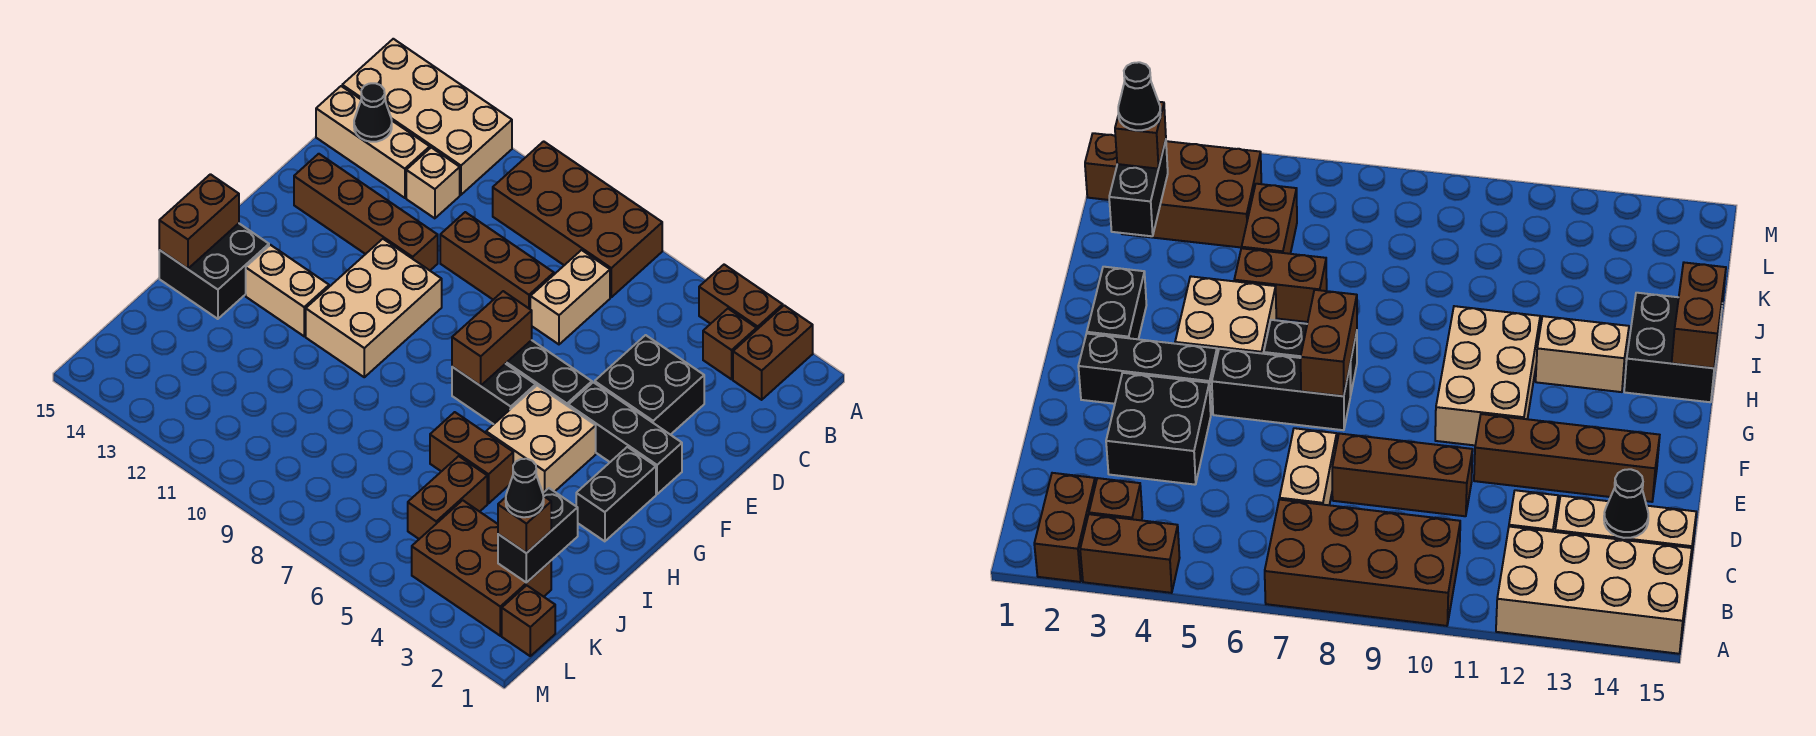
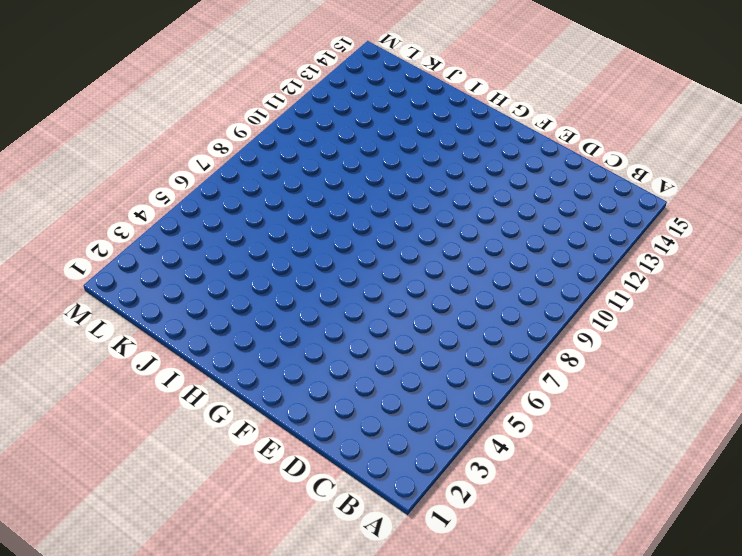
none -> brown brick A2:B2 level 1
none -> brown brick A3:A4 level 1
none -> brown brick A7:B10 level 1

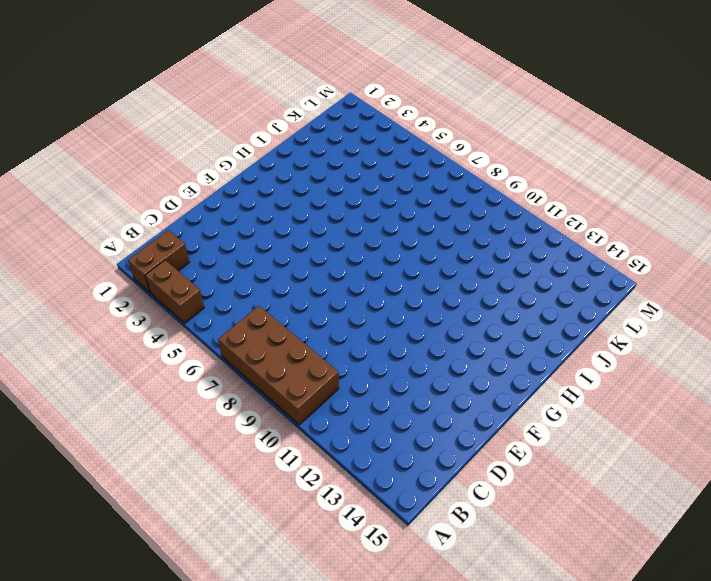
none -> tan brick A12:B15 level 1
none -> brown brick B3 level 1
none -> tan brick C7:D7 level 1

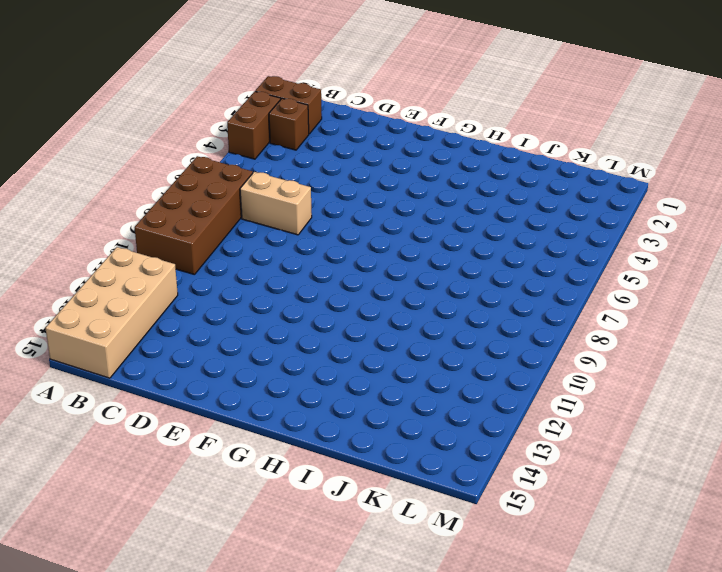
none -> tan brick C12 level 1
none -> tan brick C13:C15 level 1
none -> black brick D3:E4 level 1

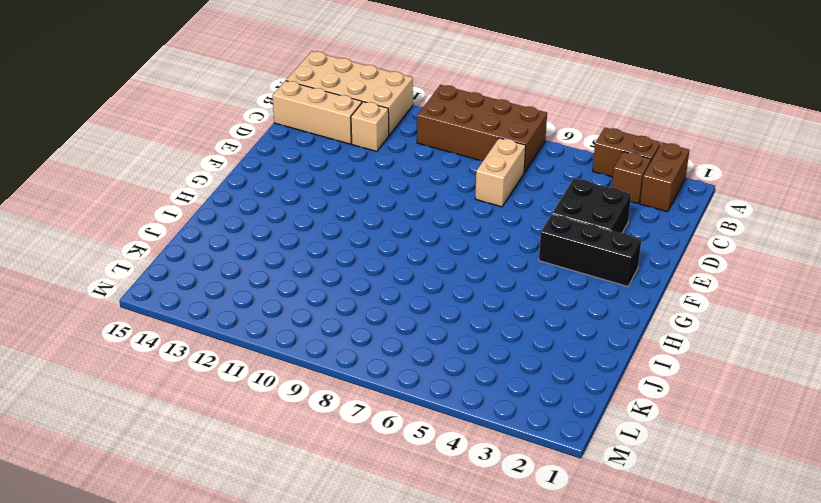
none -> brown brick D8:D10 level 1
none -> brown brick E11:E14 level 1
none -> black brick F5:F7 level 1

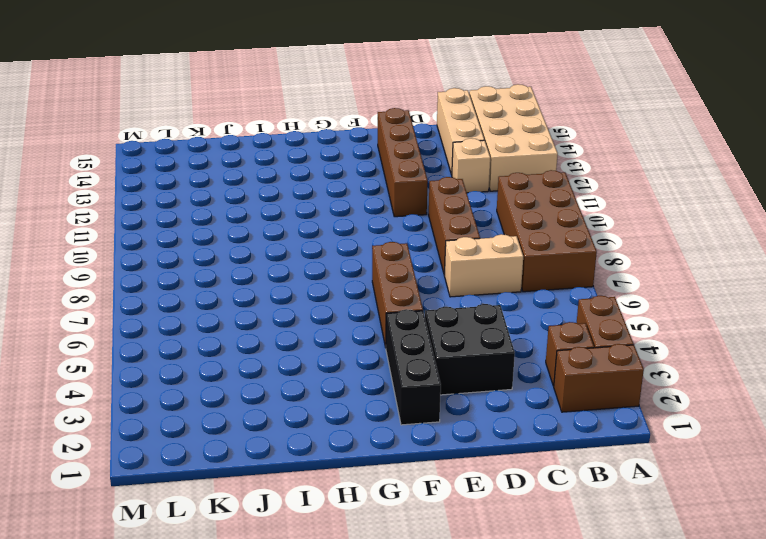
brown brick F5:F7 level 1 -> black brick F5:F7 level 1
none -> tan brick F10:H11 level 1
none -> black brick G2:H2 level 1
none -> tan brick G4:H5 level 1

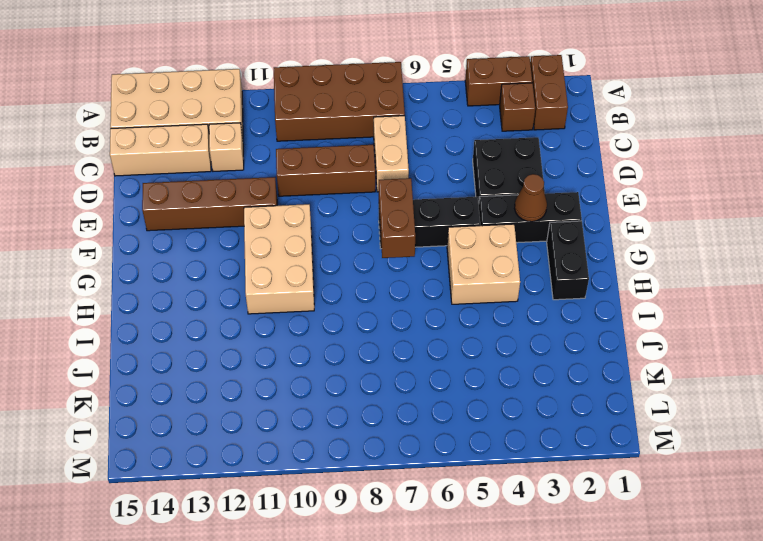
brown cone F3 level 2 -> none
none -> black brick G6:G7 level 1
none -> tan brick H12:H13 level 1
none -> black brick H14:I15 level 1

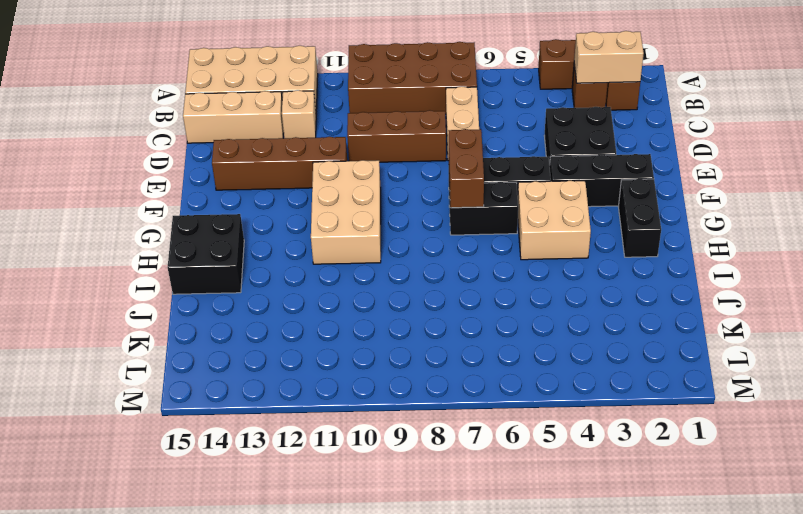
tan brick B2:B3 level 2 -> tan brick H12:H13 level 1
none -> brown brick I5:I6 level 1
none -> brown brick J5:K5 level 1
none -> brown brick K2:L4 level 1

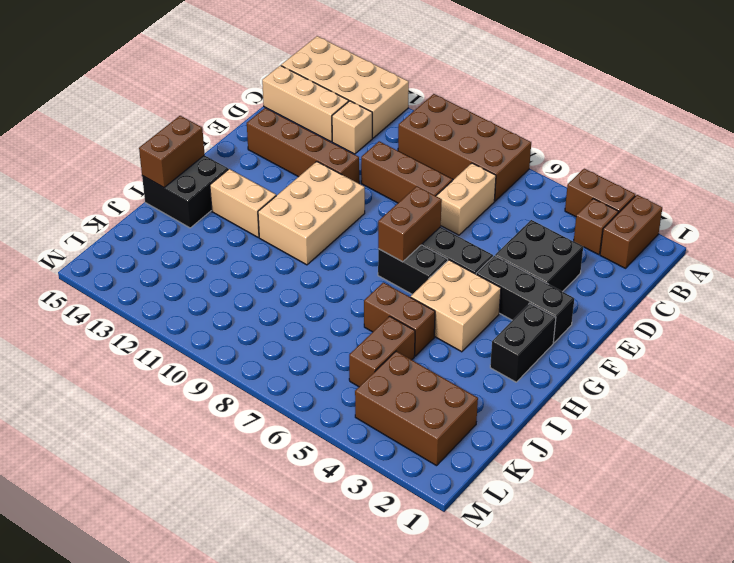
none -> brown brick L1 level 1
none -> black cone C14 level 2
none -> black brick J2:K2 level 2

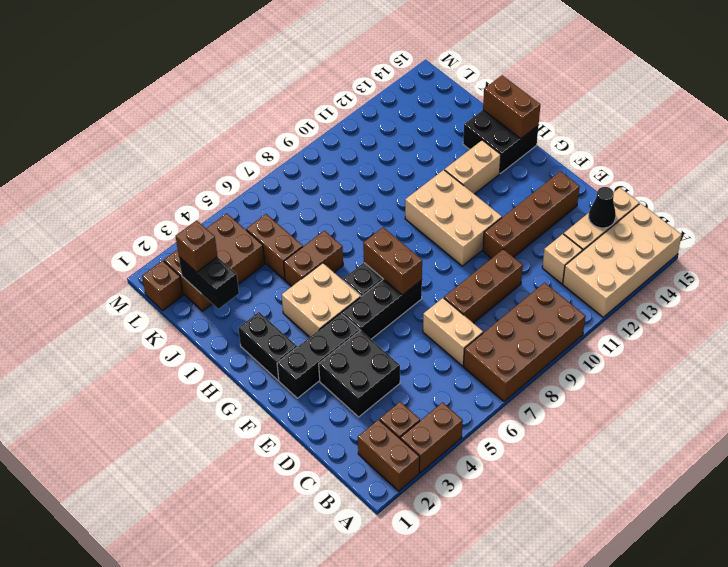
none -> black cone K2 level 4

